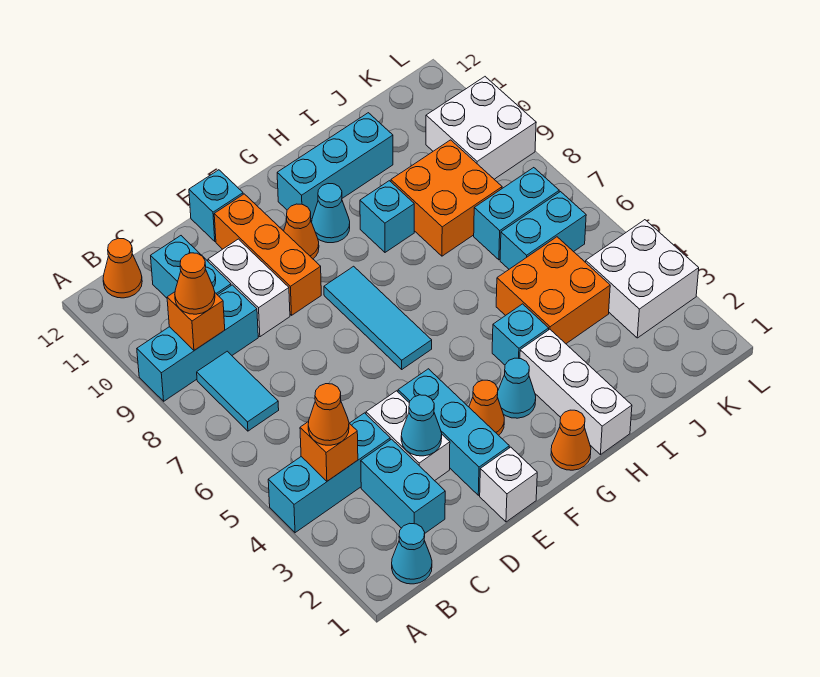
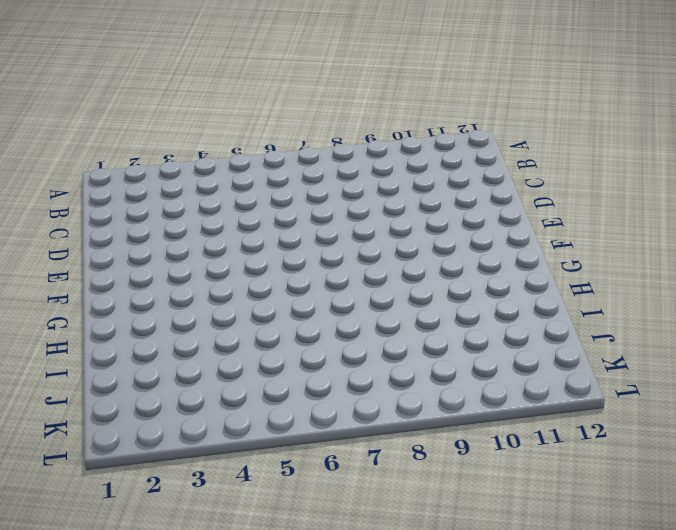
none -> cyan brick A4:C4 level 1
none -> cyan brick A9:C9 level 1
none -> cyan cone B1 level 1
none -> cyan tile B7:B8 level 1

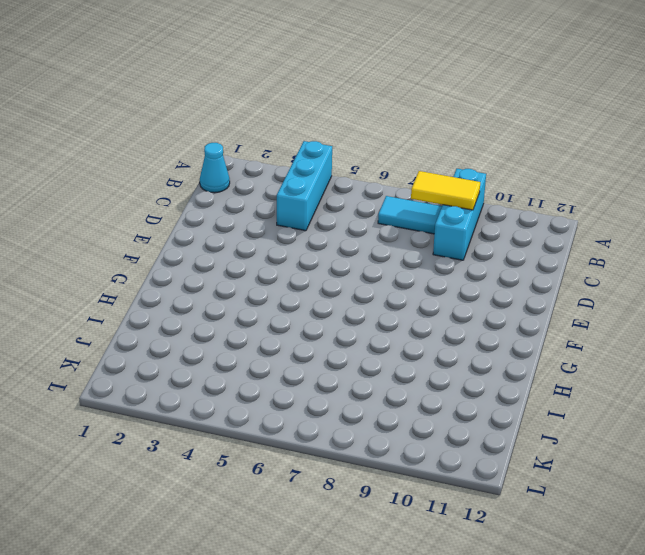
yellow tile B8:B9 level 2 -> orange brick B9 level 2
none -> orange cone B12 level 1
none -> cyan brick C2:C3 level 1
none -> cyan brick C10:C11 level 1
none -> white brick D3:D4 level 1

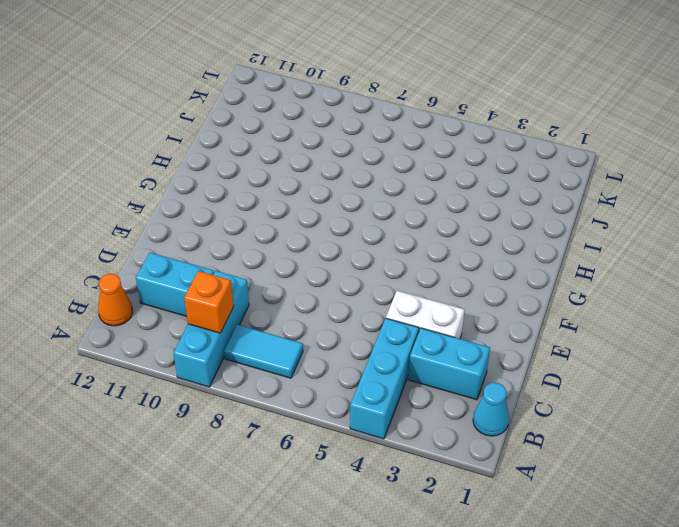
none -> white brick D9:D10 level 1
none -> white brick E1 level 1
none -> cyan brick E2:E4 level 1
none -> orange brick E9:E11 level 1

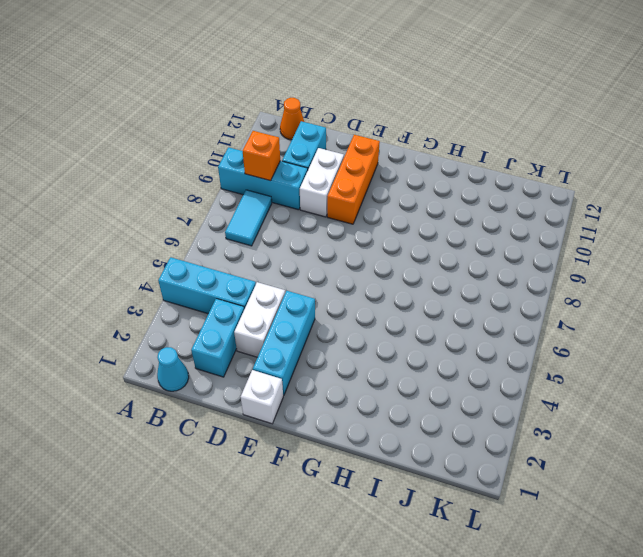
none -> cyan brick E12 level 1
none -> orange cone F3 level 1
none -> cyan tile F6:F8 level 1
none -> orange cone F10 level 1

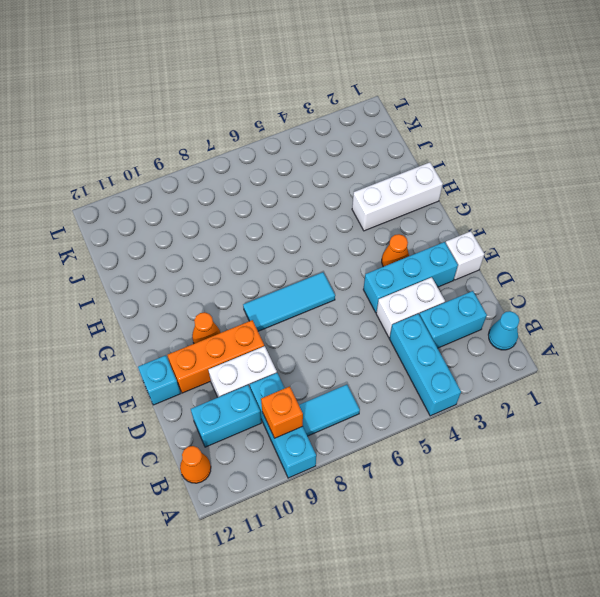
none -> orange cone G1 level 1
none -> cyan cone G3 level 1
none -> cyan cone G10 level 1
none -> cyan brick G11:I11 level 1

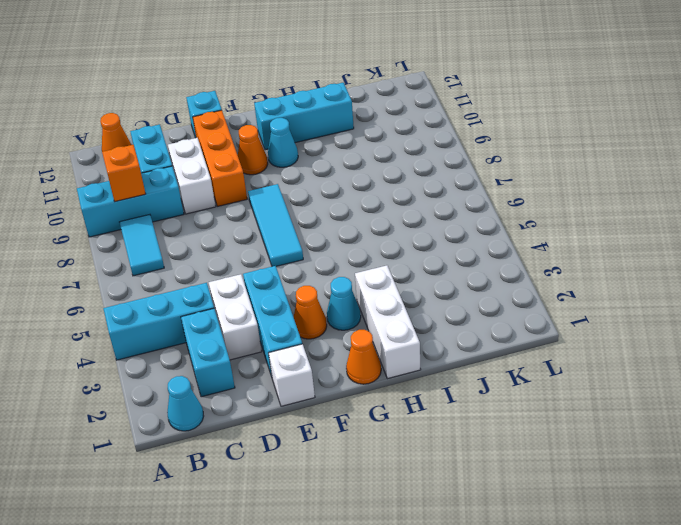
none -> cyan brick H4 level 1
none -> cyan brick H9 level 1
none -> orange brick I4:J5 level 1
none -> orange brick I8:J9 level 1

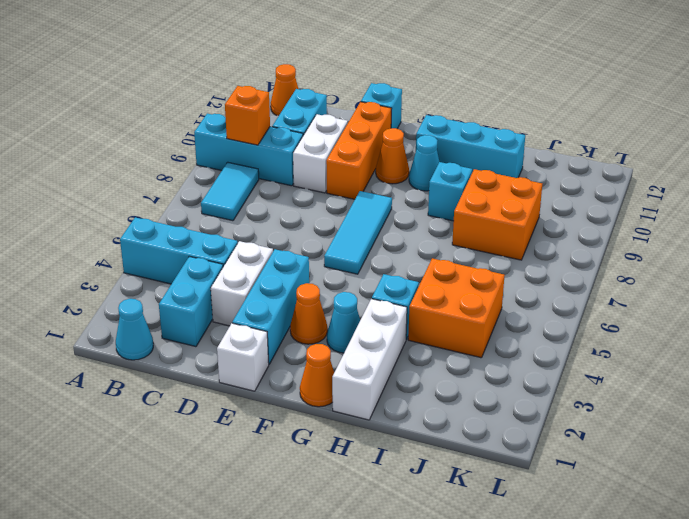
none -> cyan brick J6:K6 level 1
none -> cyan brick J7:K7 level 1
none -> white brick K3:L4 level 1
none -> white brick K9:L10 level 1

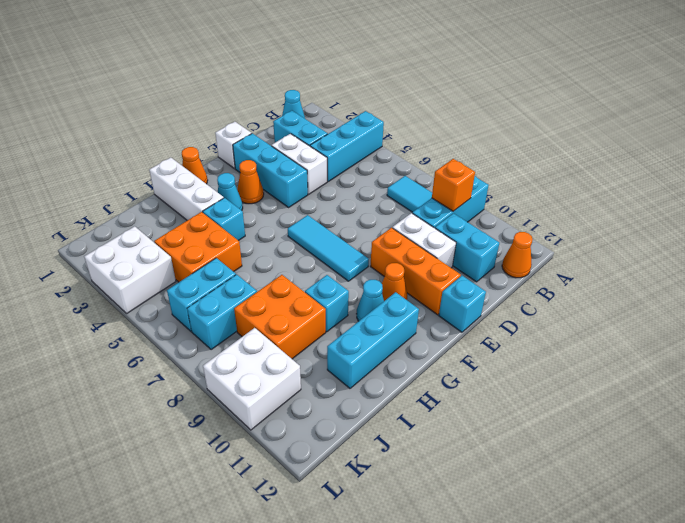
none -> orange brick B4 level 2
none -> cyan cone D3 level 2
none -> orange cone B4 level 3
none -> orange cone B9 level 3

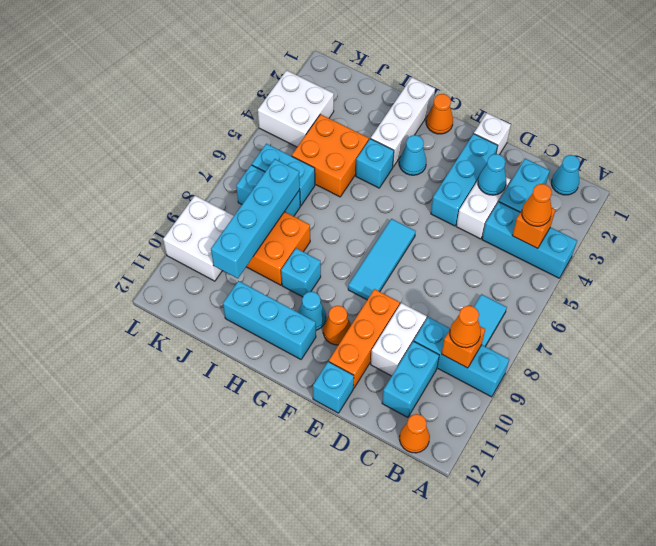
cyan brick J7:J10 level 2 -> none
none -> orange cone F3 level 1

